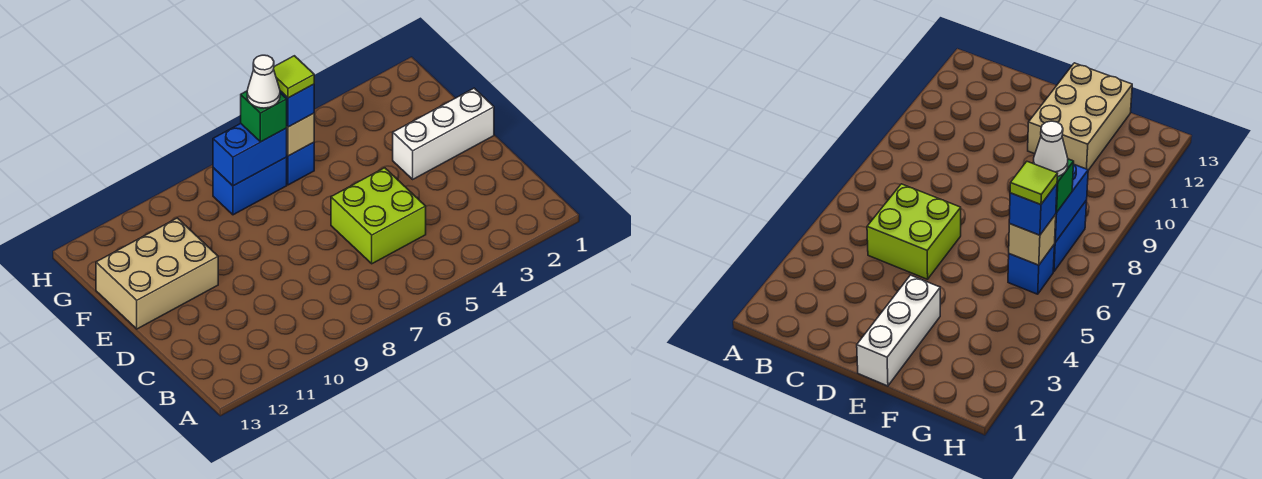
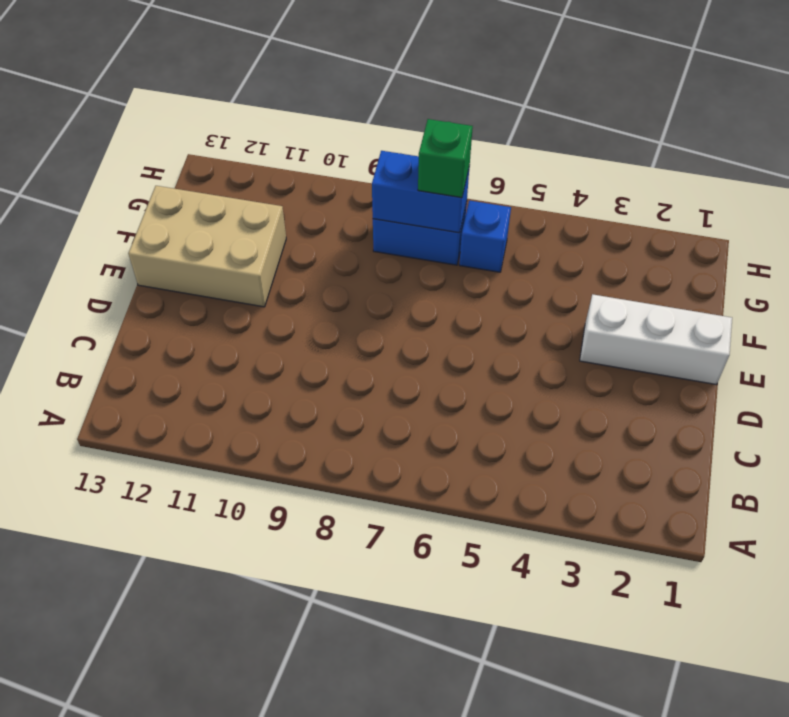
none -> lime brick C5:D6 level 1
none -> tan brick G6 level 2

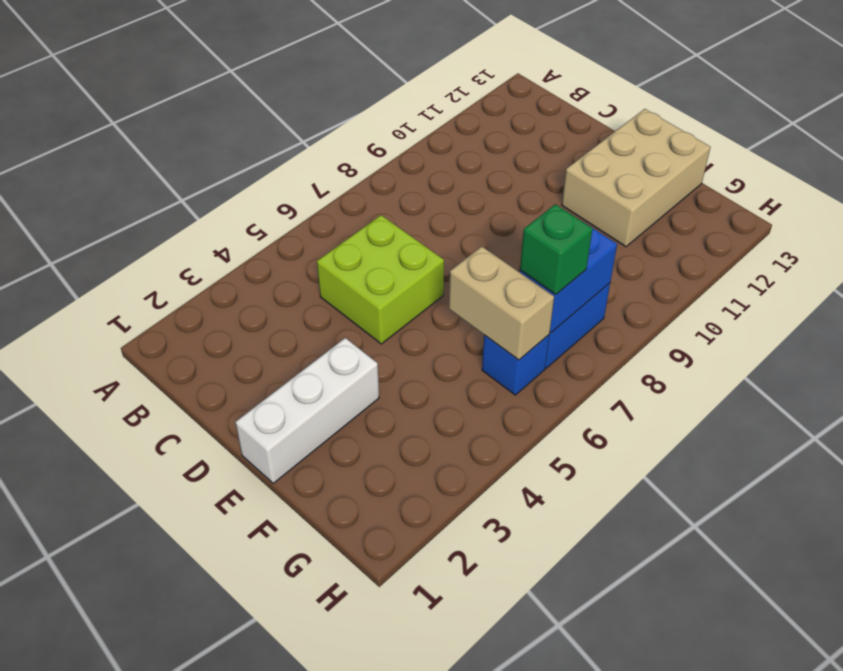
tan brick F6:G6 level 2 -> tan brick G6 level 2
none -> blue brick G6 level 3
none -> lime tile G6 level 4

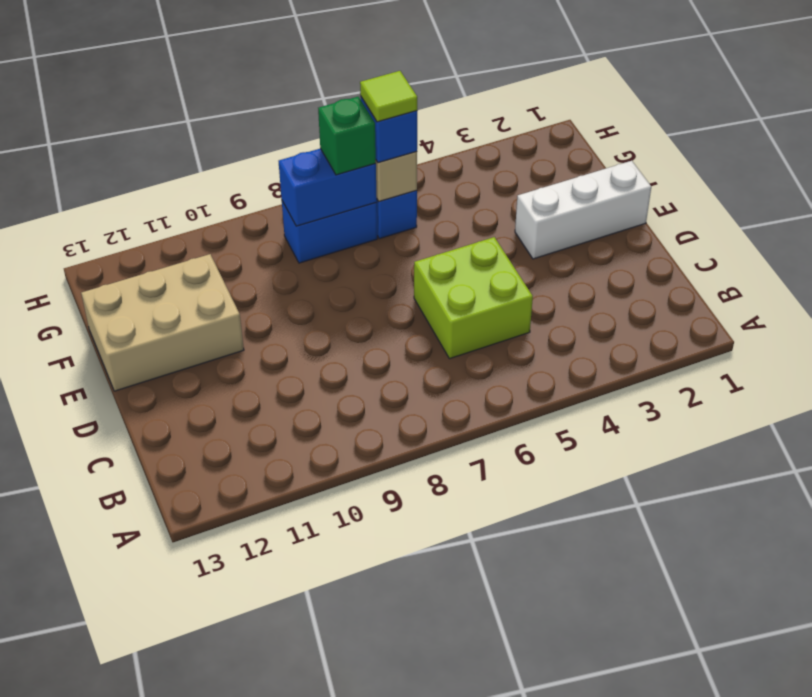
none -> white cone G7 level 4

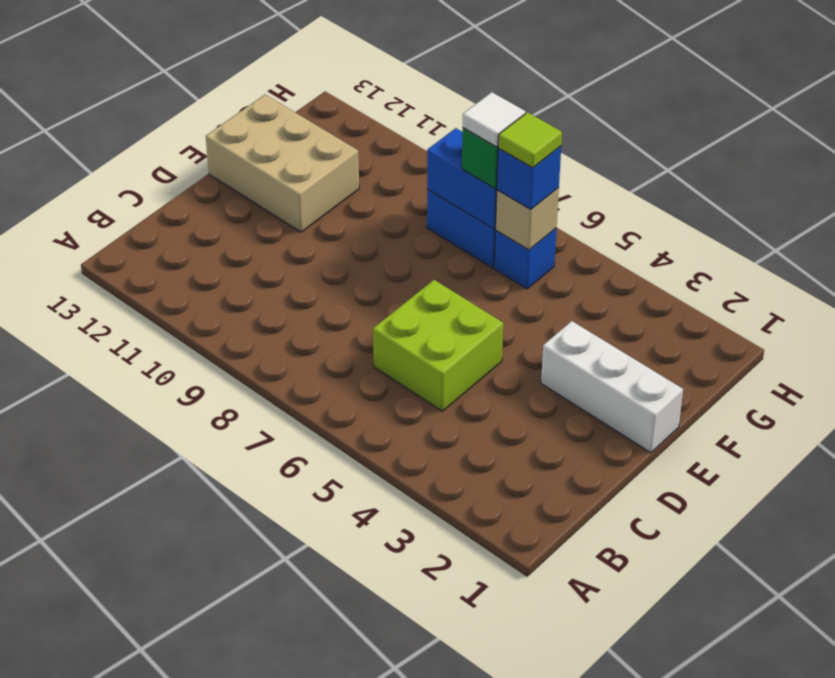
white tile G7 level 4 -> white cone G7 level 4

